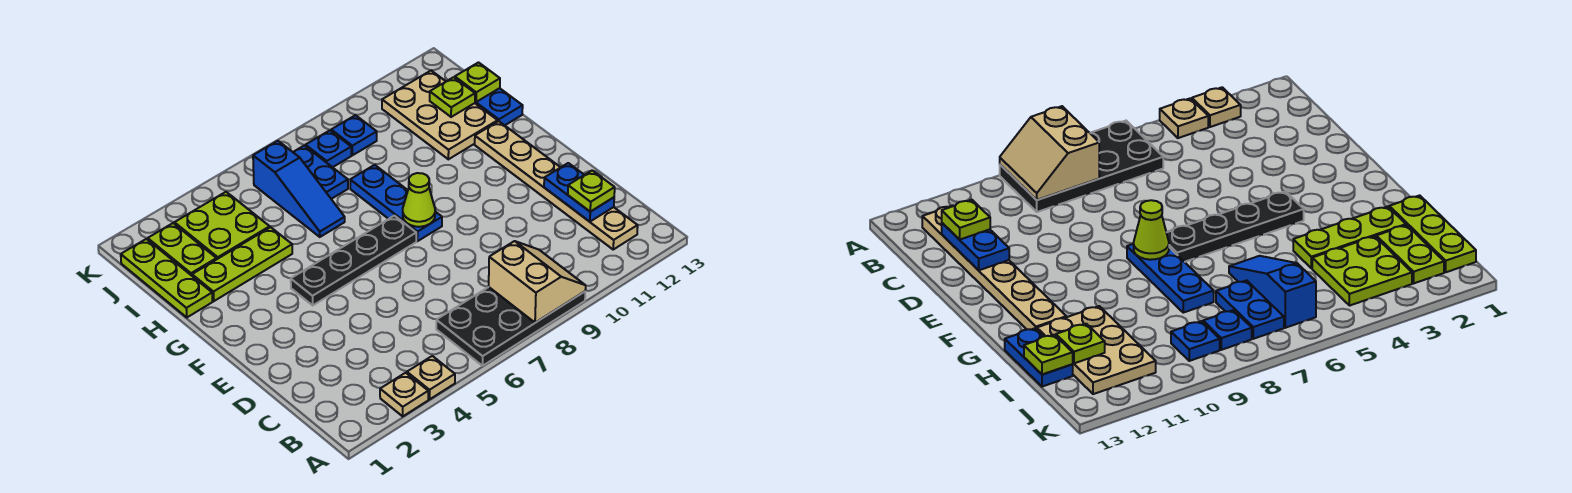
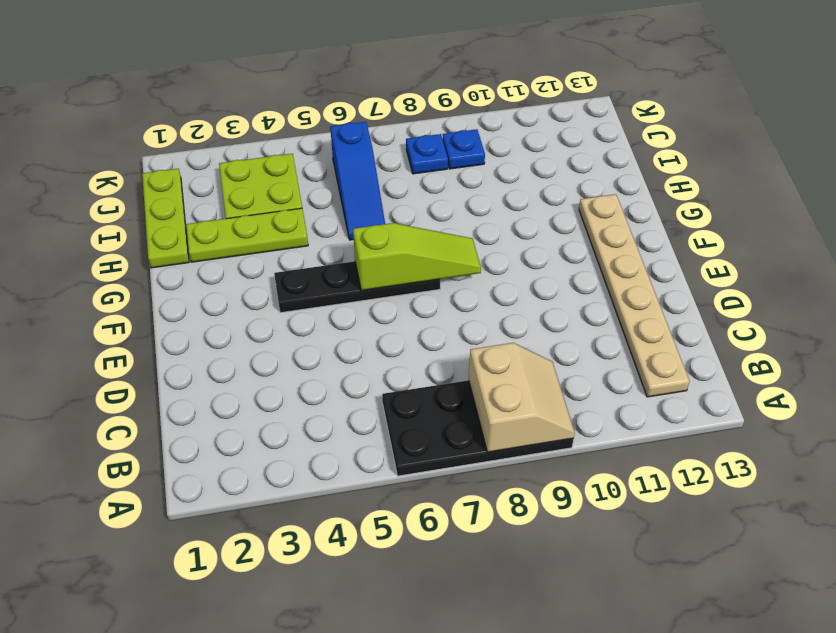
lime slope F6:F8 level 2 top 6 -> lime cone F8 level 2
none -> tan plate A3 level 1
none -> tan plate A4 level 1
none -> blue plate F8:H8 level 1

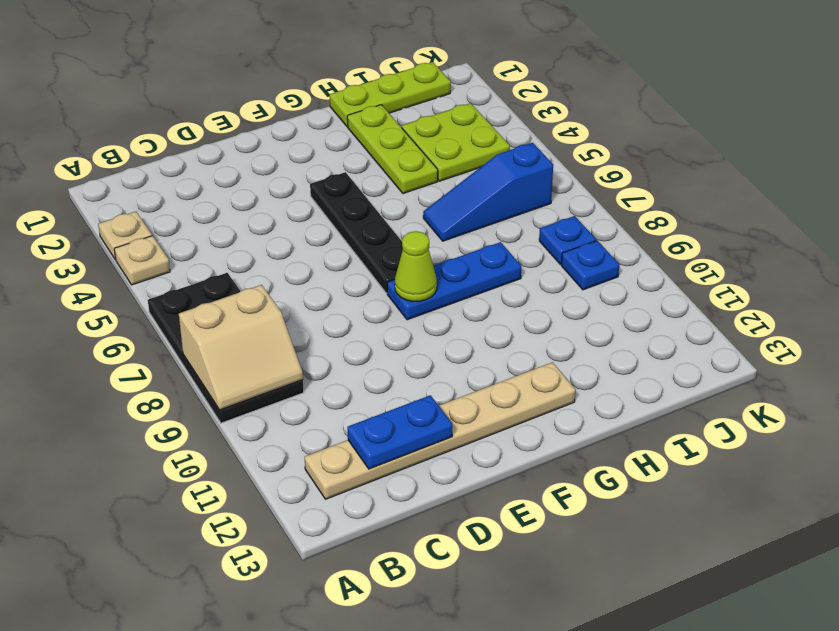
none -> tan plate H11:J12 level 1
none -> blue plate H13:I13 level 1
none -> lime plate I2:J2 level 1

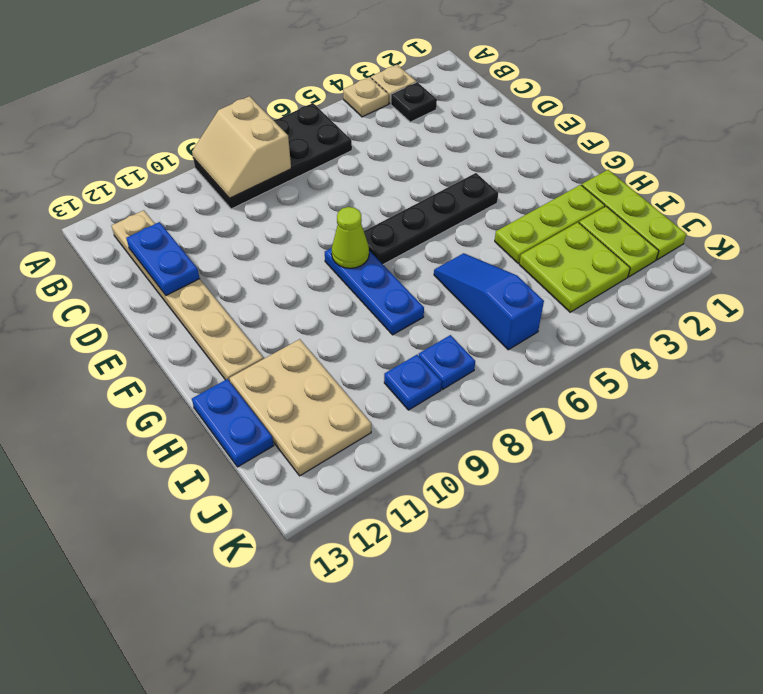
black plate B3 level 1 -> none
none -> blue plate I7:J7 level 1
none -> lime plate I12 level 2
none -> lime plate I13 level 2

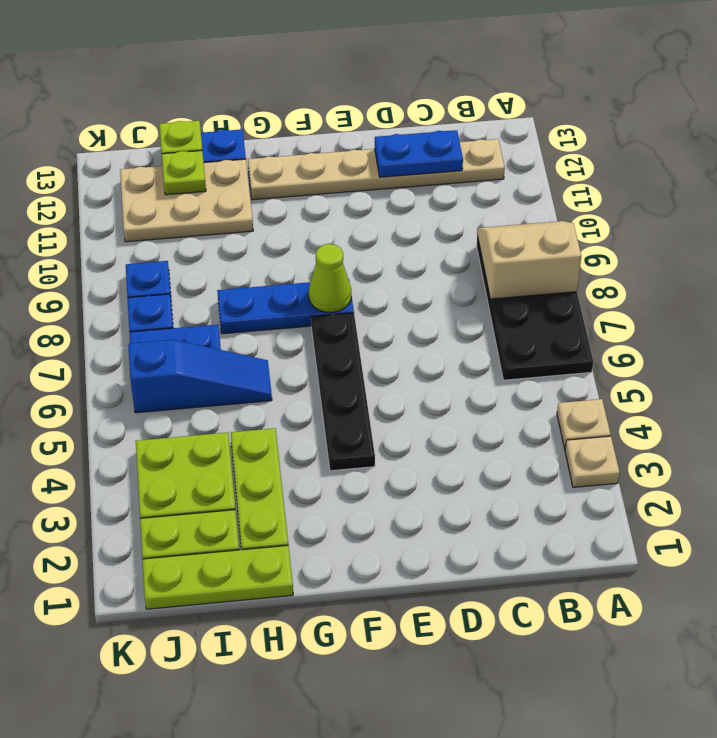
none -> lime plate C12 level 3

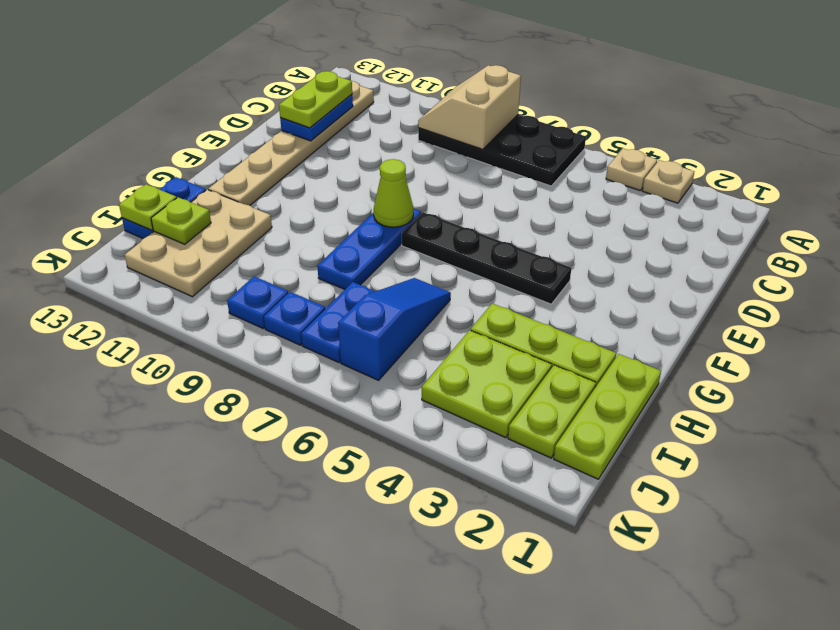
lime plate C12:D12 level 3 -> lime plate C12 level 3

